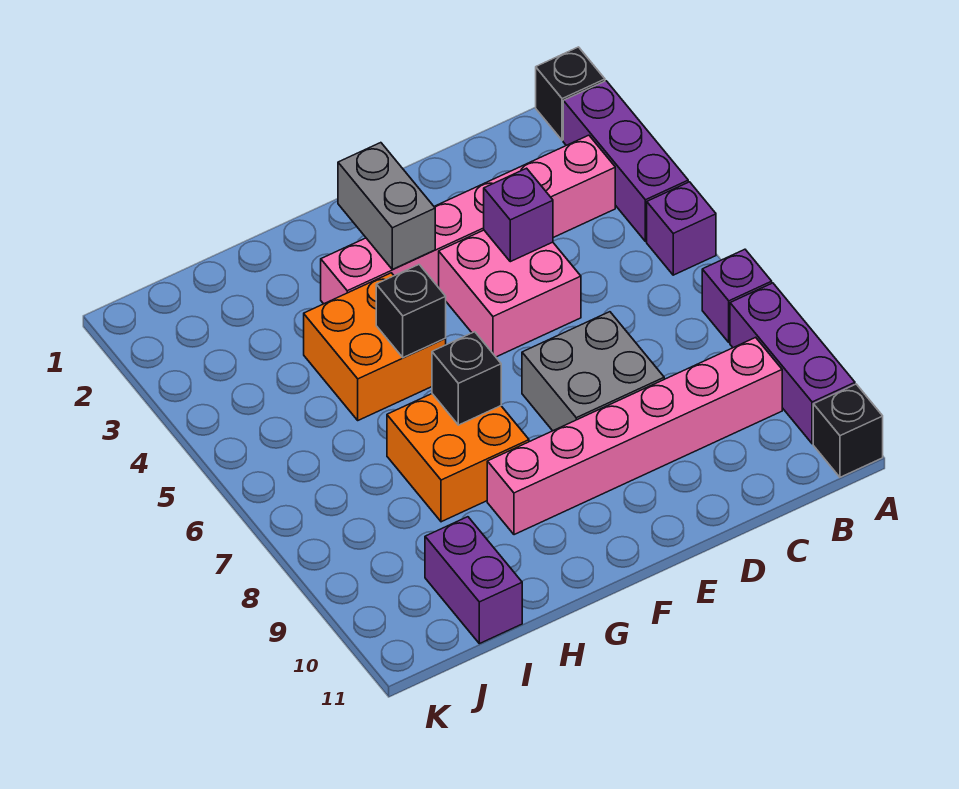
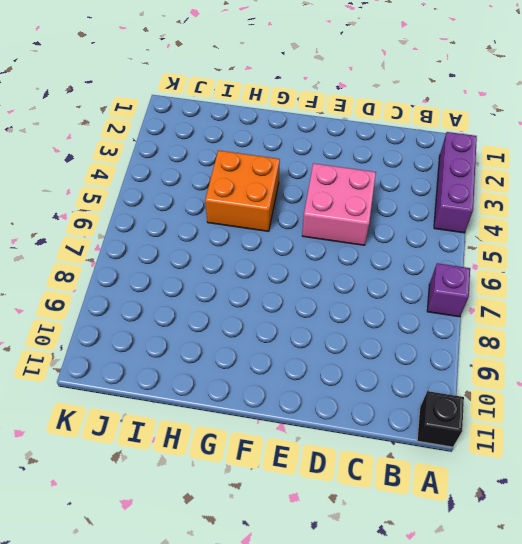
none -> black brick A1 level 1
none -> purple brick A5 level 1
none -> purple brick A8:A10 level 1

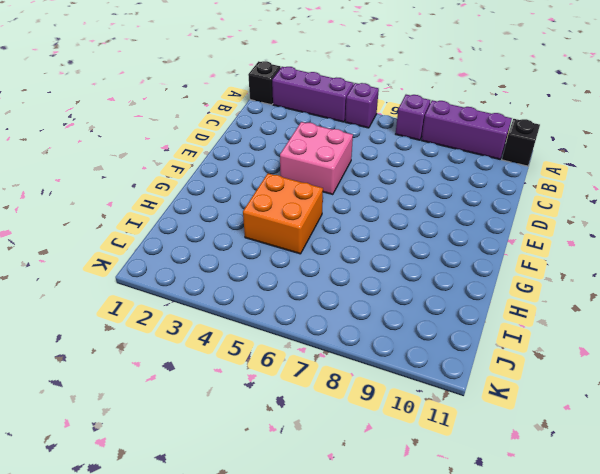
none -> pink brick B3:G3 level 1
none -> pink brick B9:G9 level 1
none -> grey brick D7:E8 level 1

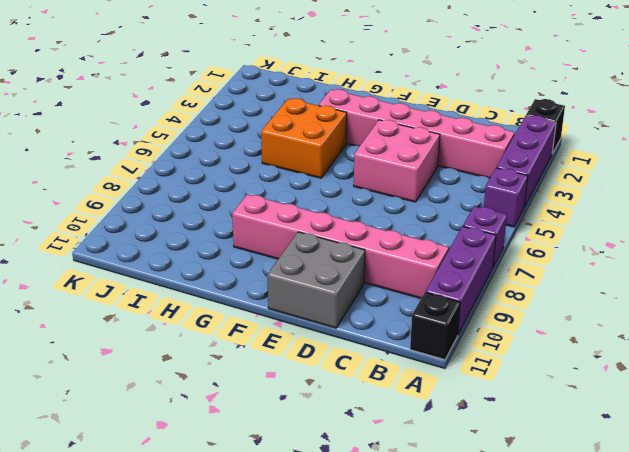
grey brick D10:E11 level 1 -> grey brick D7:E8 level 1
none -> orange brick G7:H8 level 1
none -> purple brick I10:I11 level 1
none -> purple brick D4 level 2

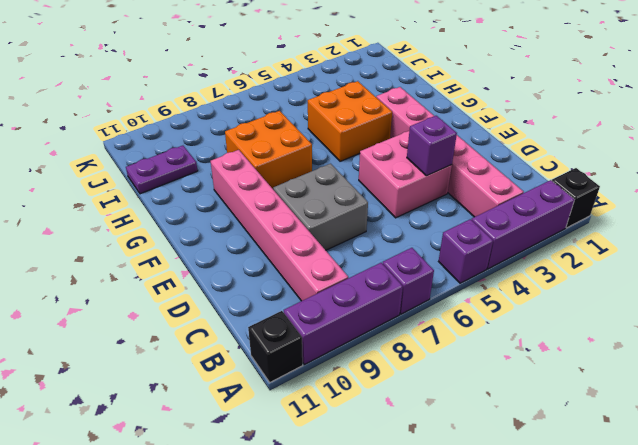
purple plate I10:I11 level 1 -> purple brick I10:I11 level 1
none -> grey brick F2:F3 level 2
none -> black brick G5 level 2
none -> black brick G7 level 2

